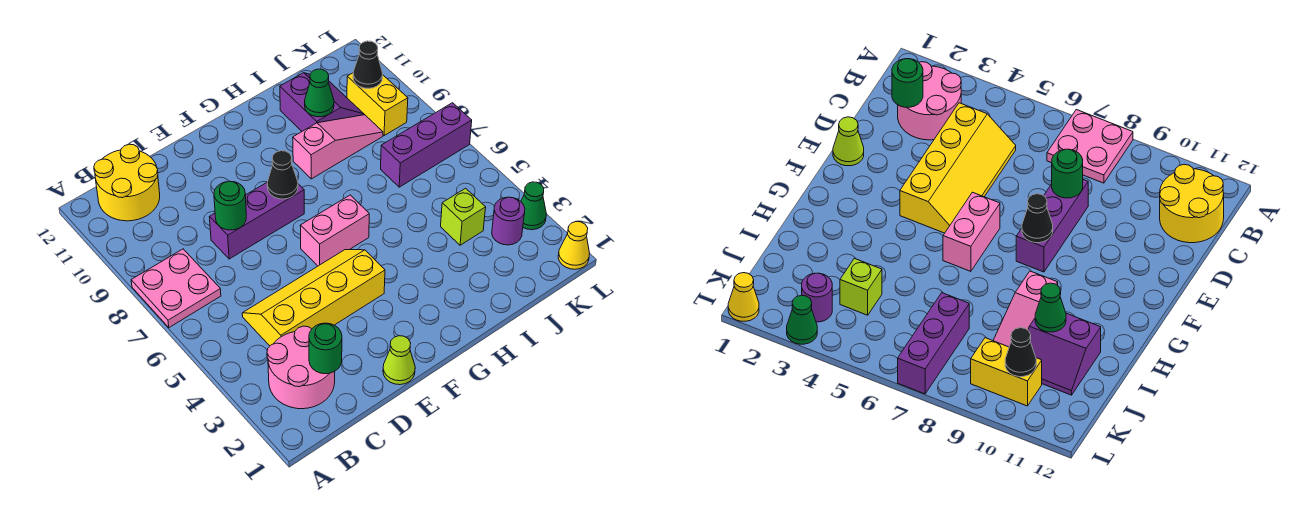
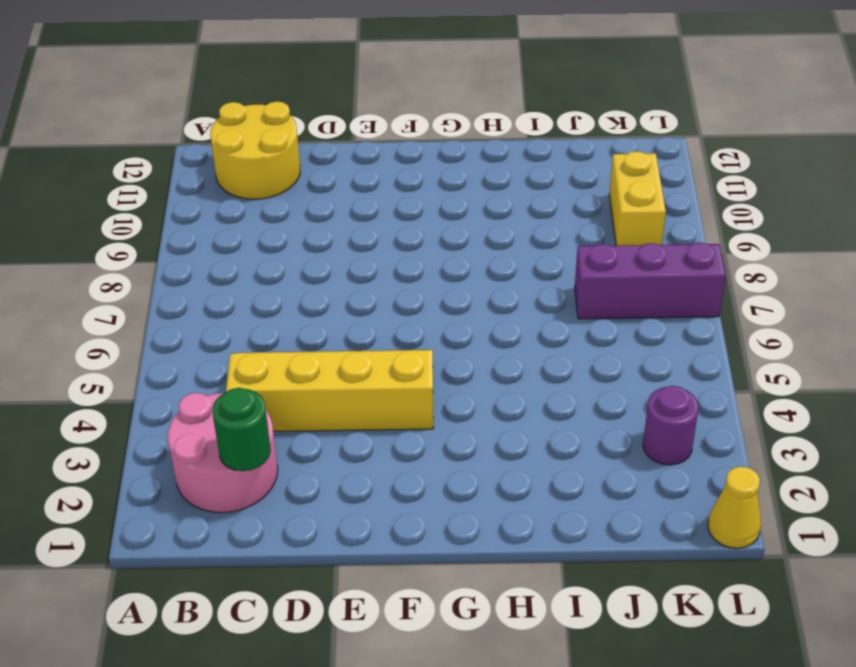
none -> pink plate A7:B8 level 1
none -> purple brick D8:F8 level 1
none -> lime cone E1 level 1

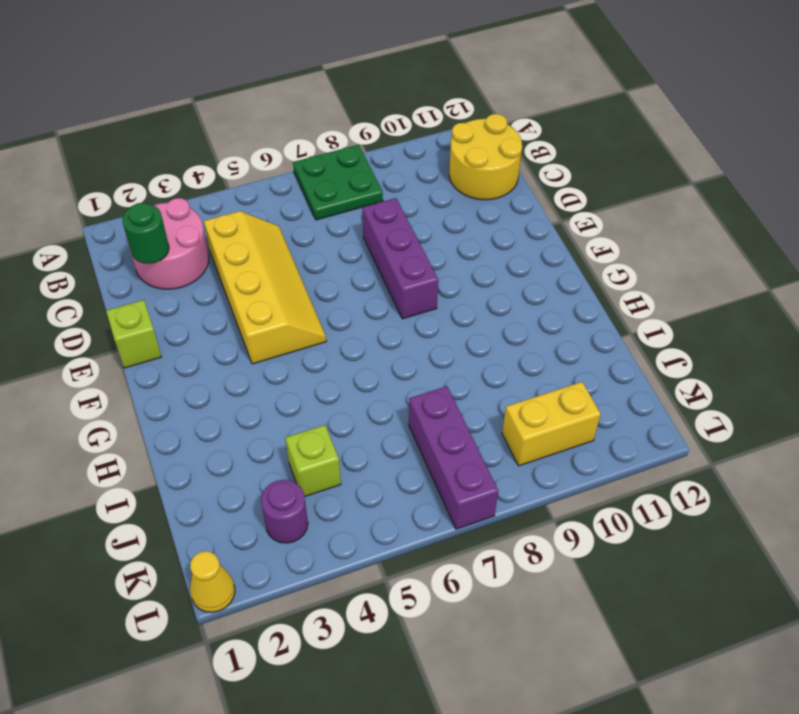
green plate A7:B8 level 1 -> pink plate A7:B8 level 1
lime brick E1 level 1 -> lime cone E1 level 1
none -> pink brick F6:G6 level 1
none -> pink slope H9:J9 level 1 top H
none -> purple slope I10:J11 level 1 top I

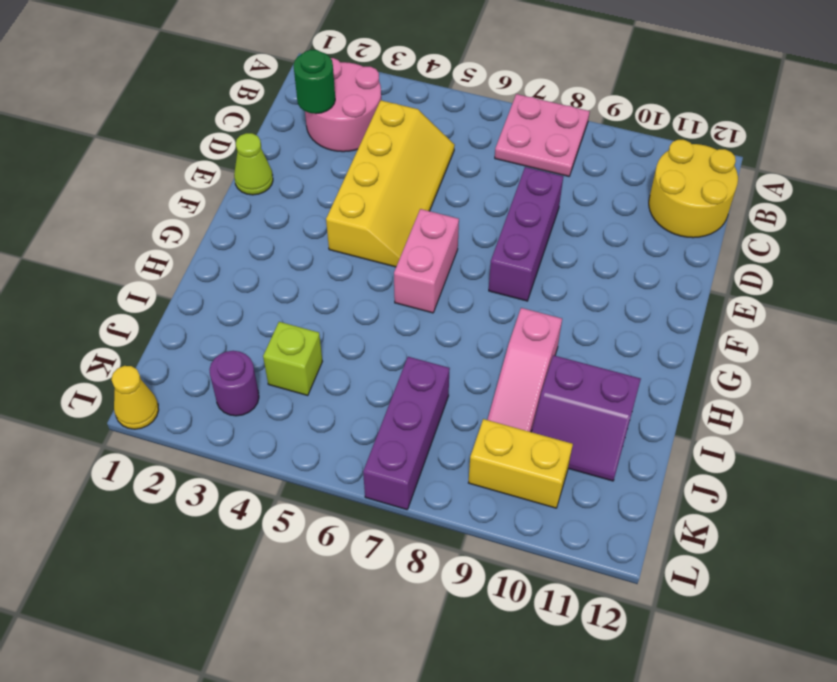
none -> green cone L3 level 1
none -> green round brick D8 level 2
none -> black cone F8 level 2

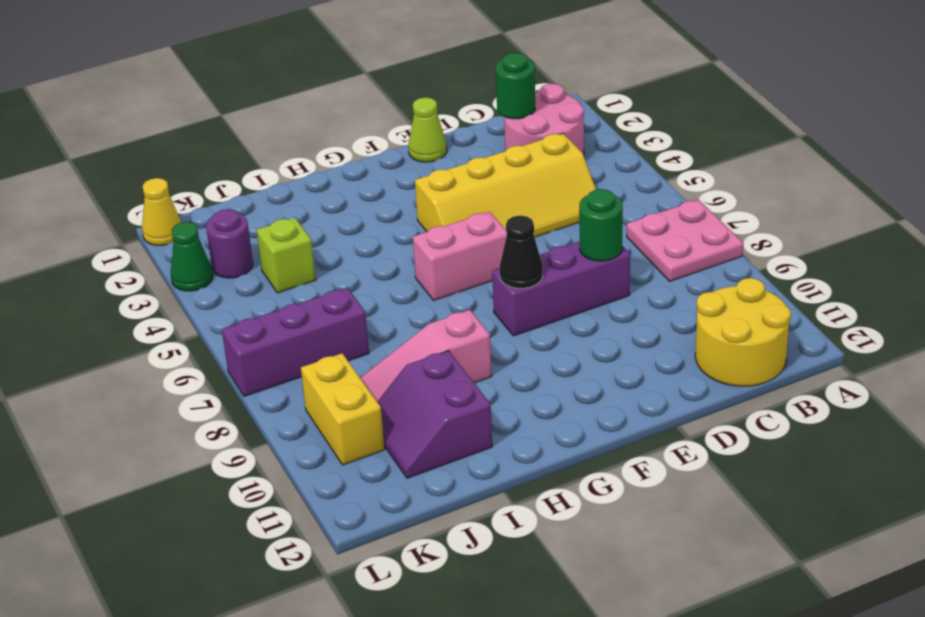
none -> green cone I10 level 2
none -> black cone K10 level 2

